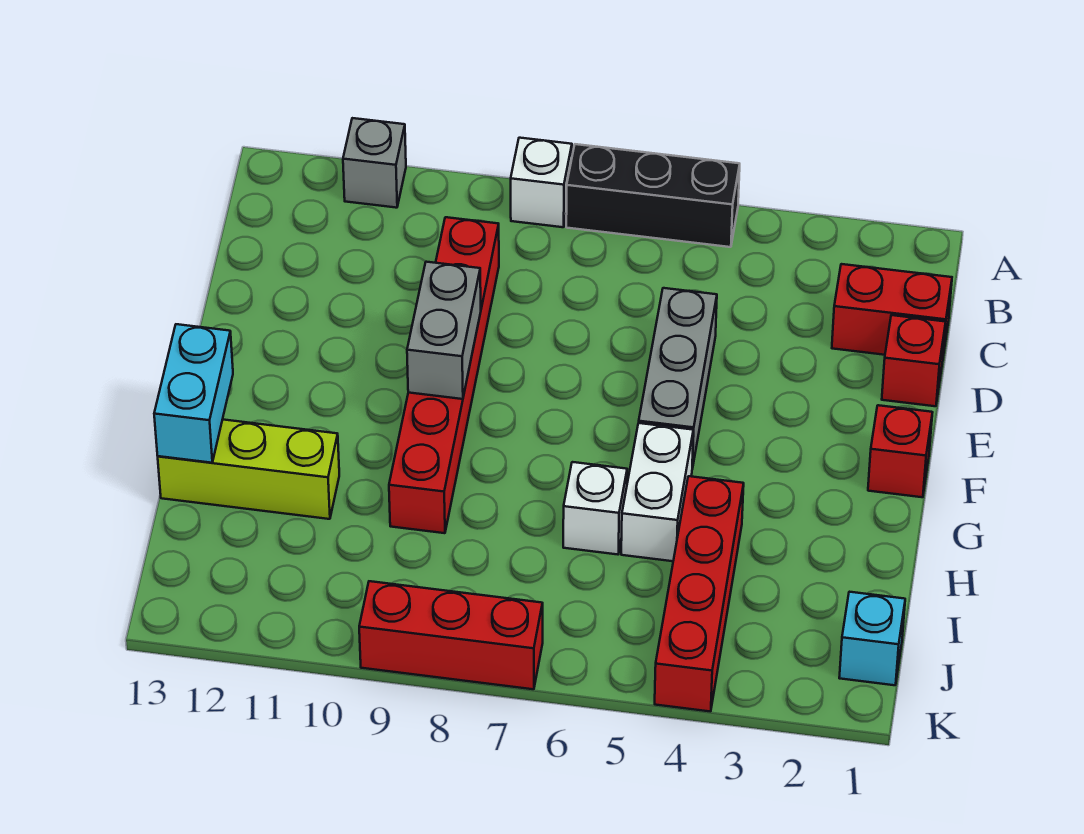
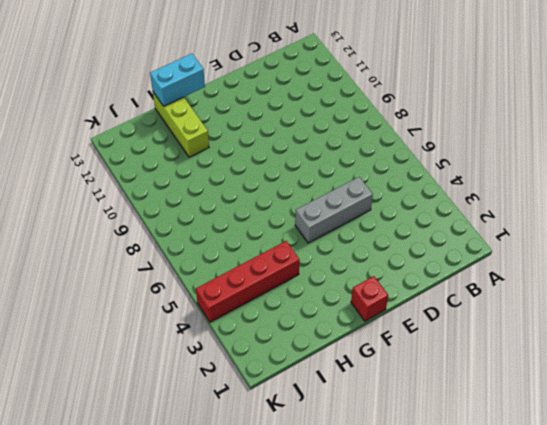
none -> black brick A5:A7 level 1
none -> white brick A8 level 1
none -> grey brick A11 level 1

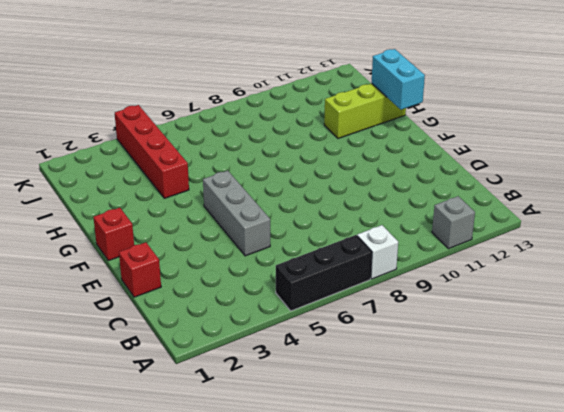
none -> red brick C1:C2 level 1
none -> red brick C9:H9 level 1
none -> white brick G5:H5 level 1

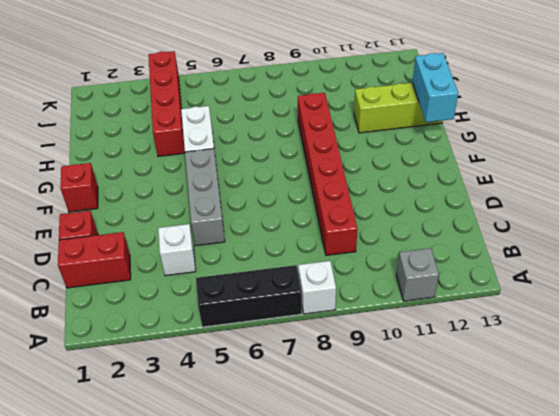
white brick C4 level 1 -> white brick H6 level 1
none -> cyan brick J1 level 1
none -> red brick K7:K9 level 1
none -> grey brick E9:F9 level 2

